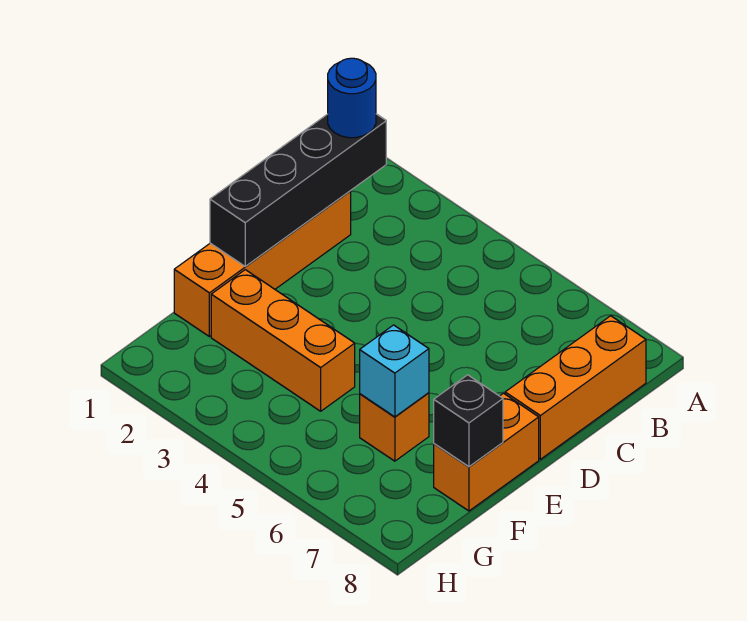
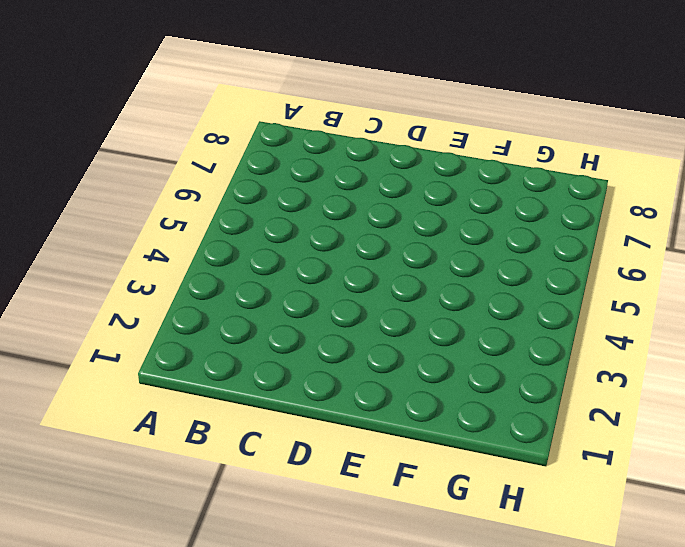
none -> orange brick B8:D8 level 1
none -> orange brick C1:F1 level 1

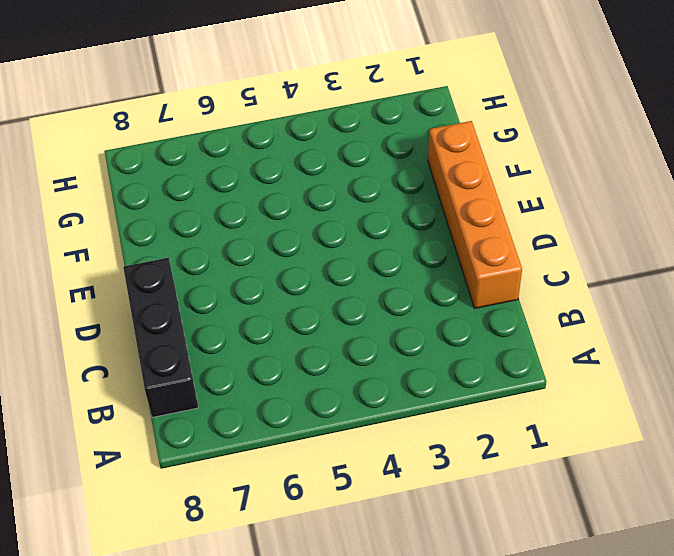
black brick B8:D8 level 1 -> orange brick B8:D8 level 1
none -> orange brick E8:F8 level 1
none -> orange brick F2:F4 level 1

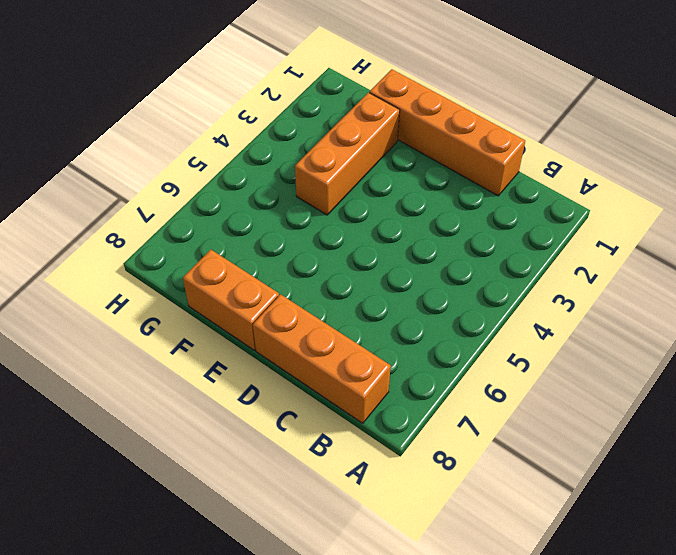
none -> orange brick F6 level 1
none -> black brick B1:E1 level 2

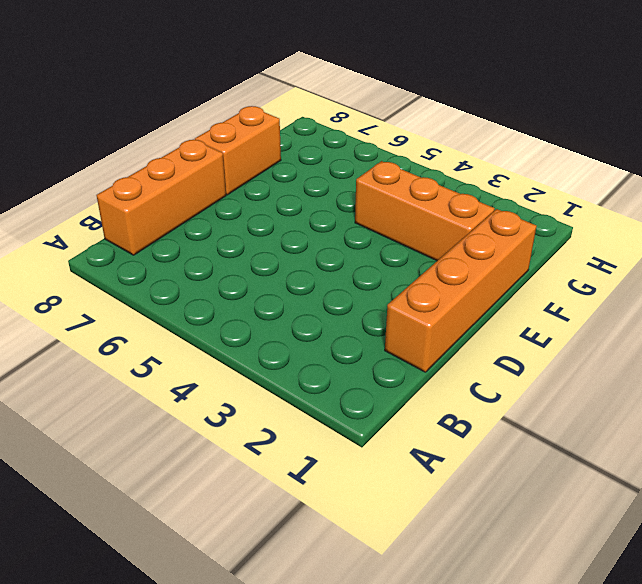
none -> orange brick F6 level 1
none -> black brick B1:E1 level 2

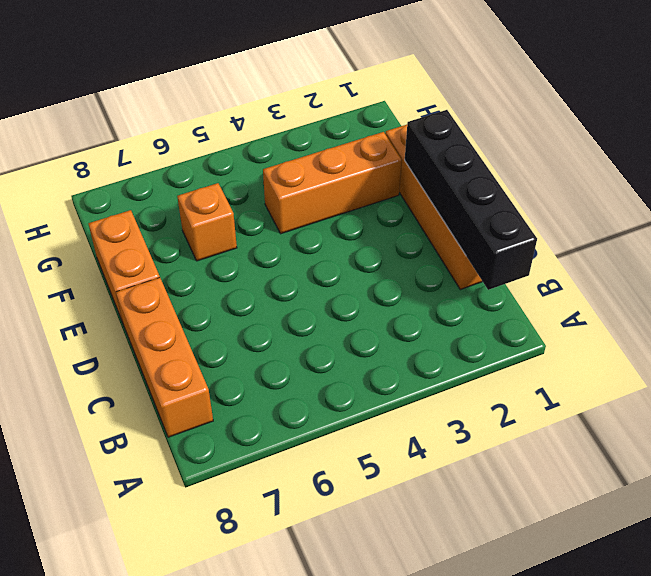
none -> cyan brick F6 level 2
none -> black brick F8 level 2

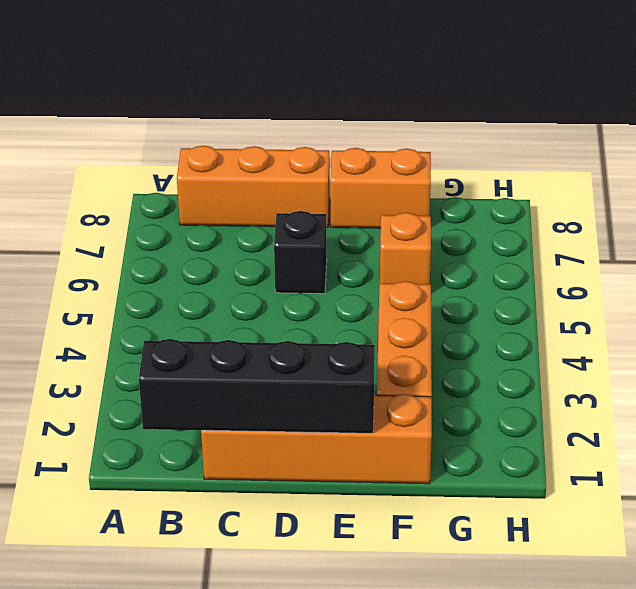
black brick D6 level 1 -> black brick F8 level 2
none -> cyan brick F6 level 2
none -> blue round brick B1 level 3

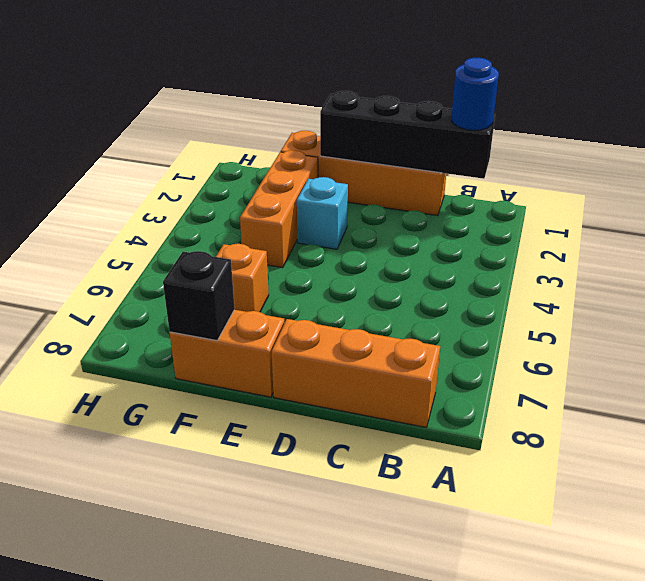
cyan brick E3 level 1 -> cyan brick F6 level 2

